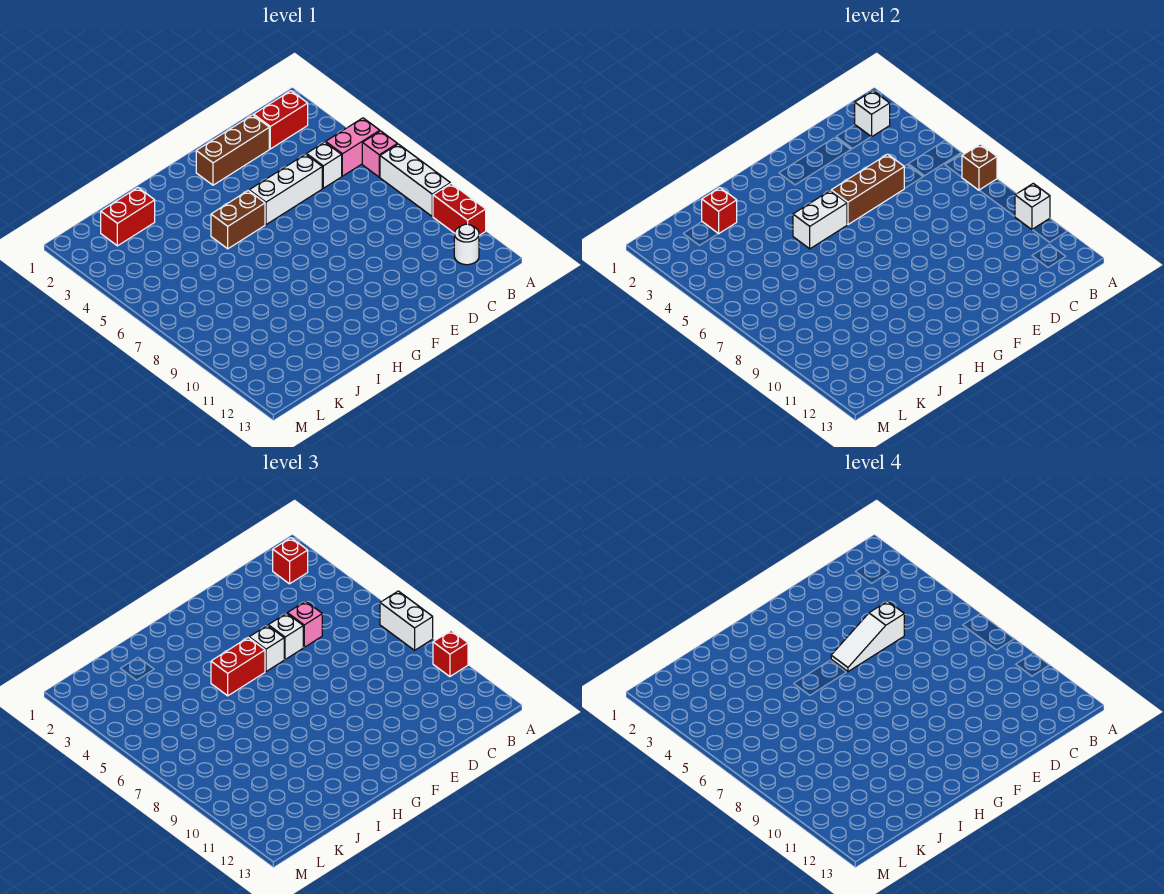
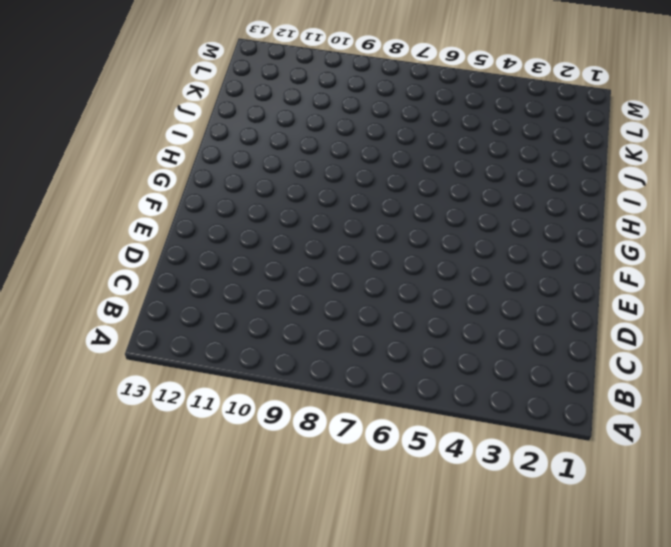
none -> pink brick A5:B5 level 1
none -> pink brick A6 level 1
none -> white brick A7:A9 level 1

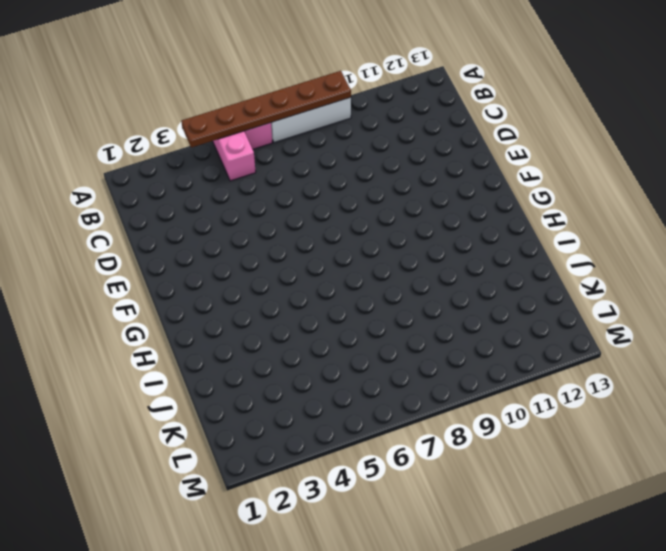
brown plate A4:A9 level 2 -> brown brick A7 level 2
none -> red brick A10:A11 level 1
none -> red brick B2:C2 level 1
none -> white round brick B12 level 1

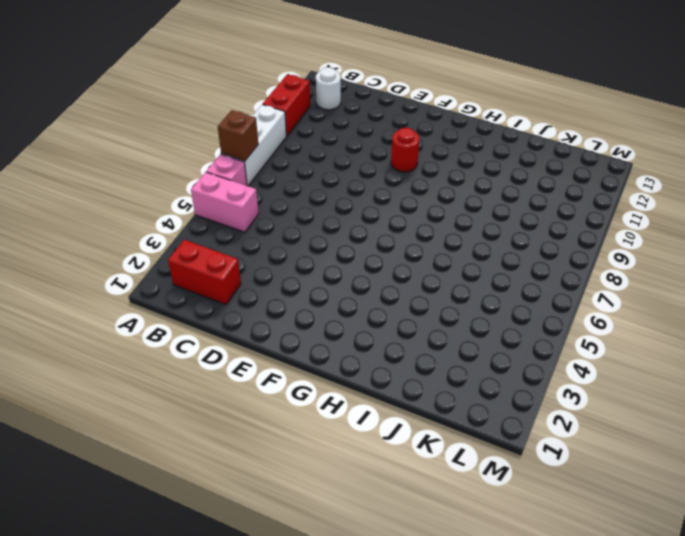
red round brick F10 level 1 -> none
none -> white brick C5 level 1
none -> brown brick D2:F2 level 1
none -> white brick D5:F5 level 1

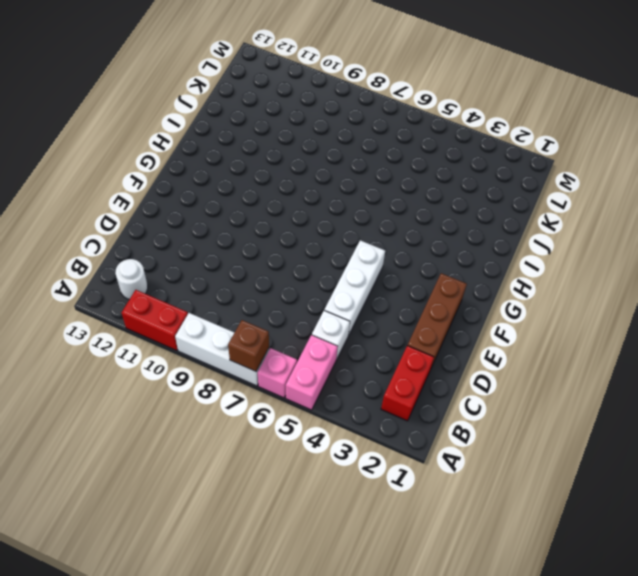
none -> brown brick G5:H5 level 1
none -> red brick J2:K2 level 1
none -> white brick A10 level 2

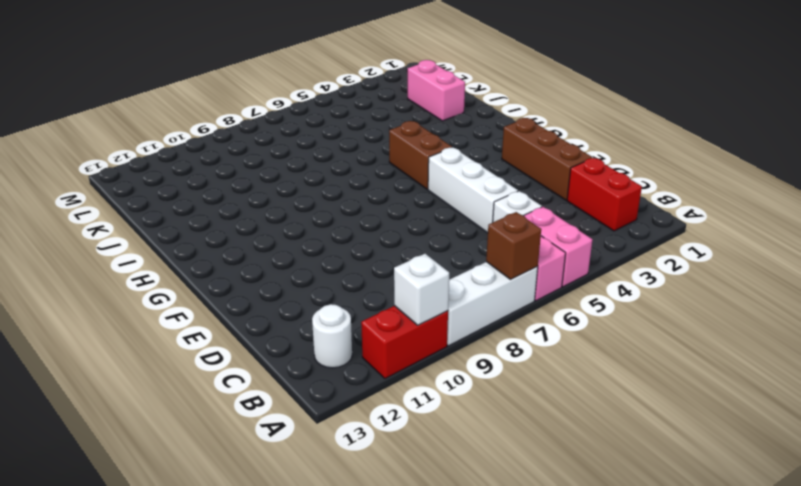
pink brick J2:K2 level 1 -> red brick J2:K2 level 1
none -> white brick B2 level 2
none -> brown brick D5:F5 level 2
none -> white brick G5:H5 level 2

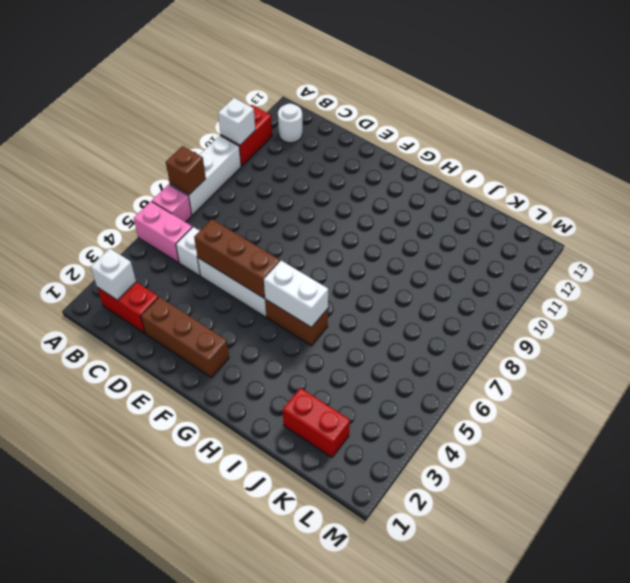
none -> red brick J2 level 2
none -> white brick A7:A8 level 3
none -> red brick A10 level 3

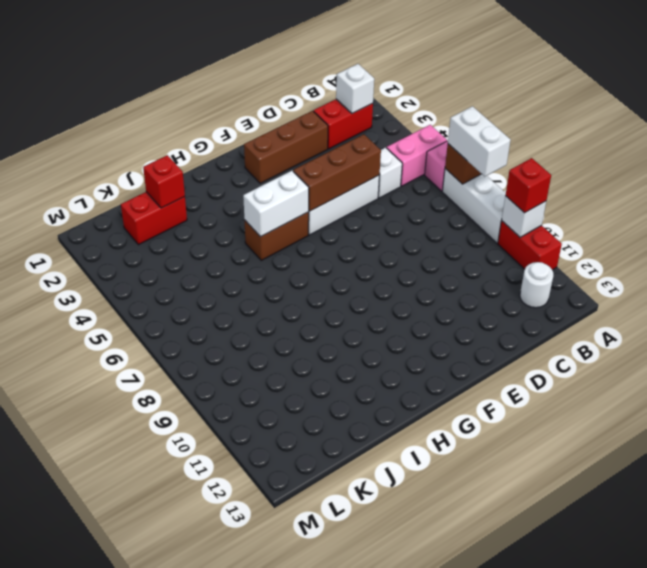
none -> red brick B2 level 3
none -> pink brick D5 level 3
none -> white brick E5 level 3

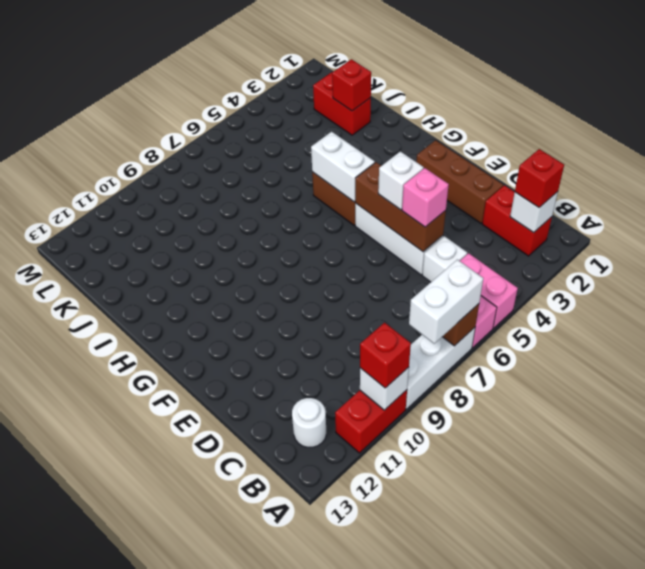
none -> white brick F5 level 3
none -> red brick G5:H5 level 3
none -> white slope D5:F5 level 4 top D

